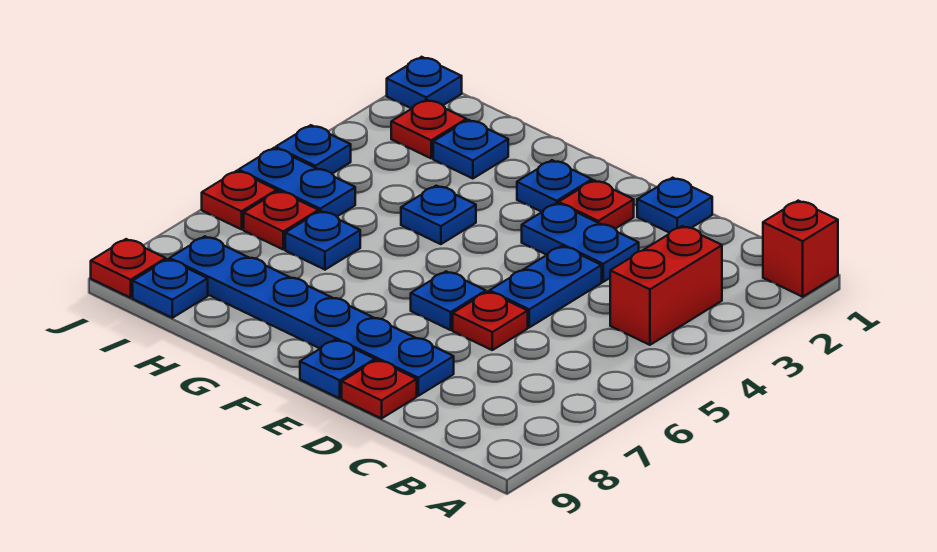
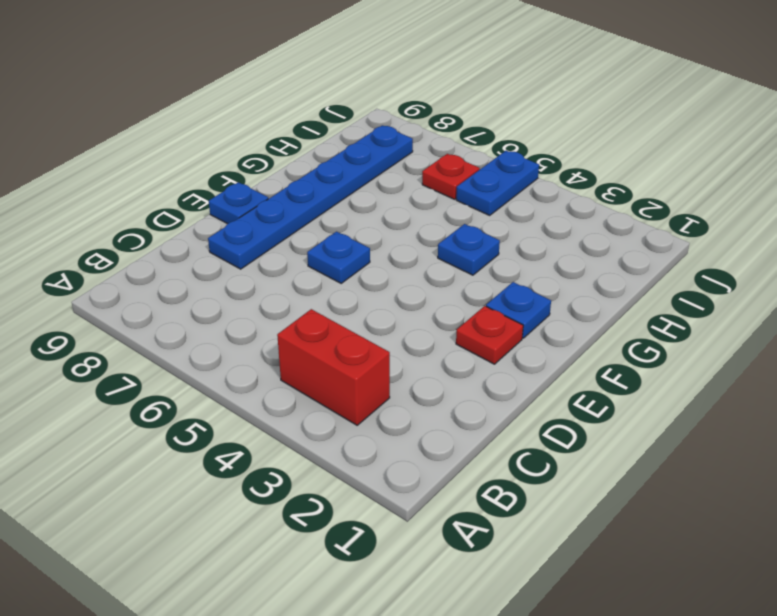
none -> red brick A1 level 1
none -> blue plate D1 level 1
none -> blue plate D3:E3 level 1

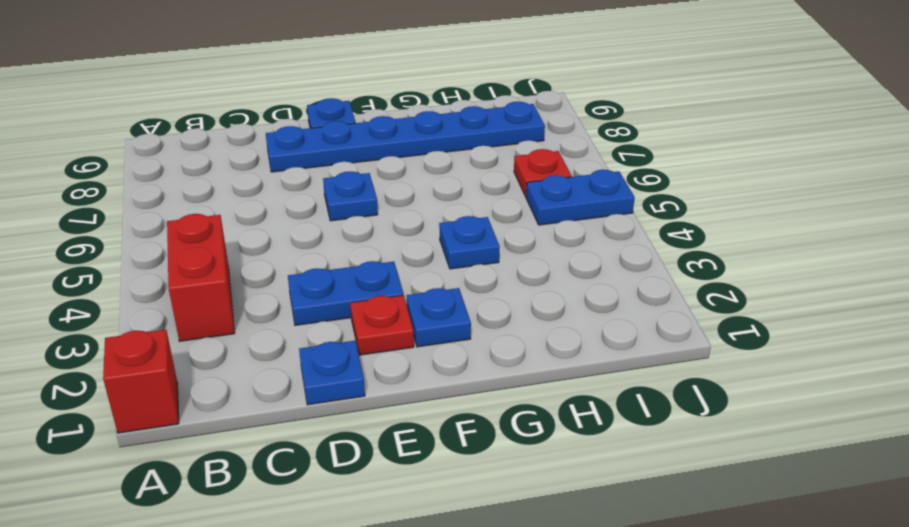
none -> blue plate D4:D5 level 1
none -> red plate D6 level 1
none -> red plate D9 level 1

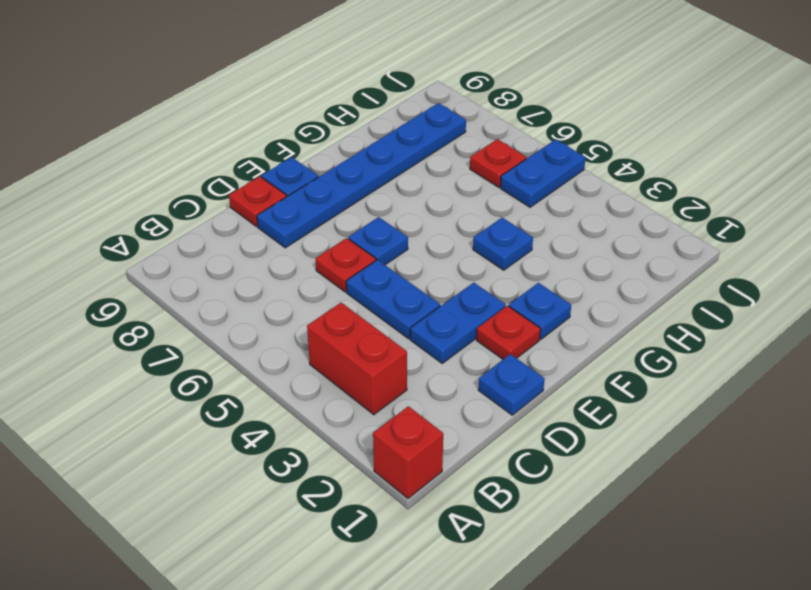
none -> blue plate H2 level 1
none -> blue plate H6 level 1
none -> red plate I2 level 1

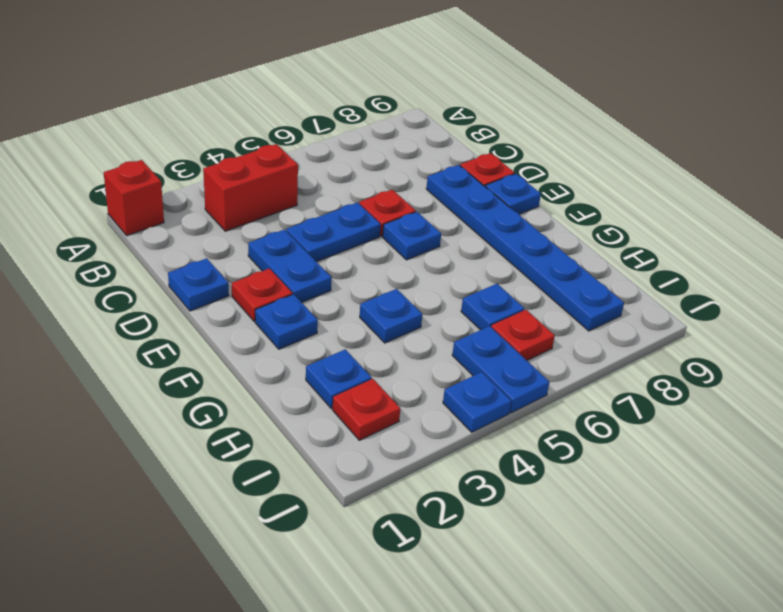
none -> blue plate I9 level 1
none -> blue plate J1 level 1
none -> red plate J6 level 1

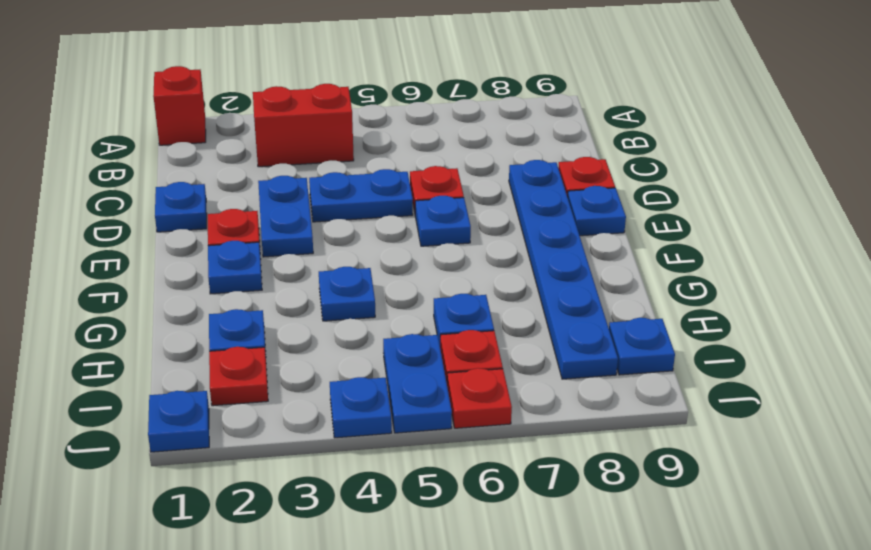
none -> red plate J9 level 1

